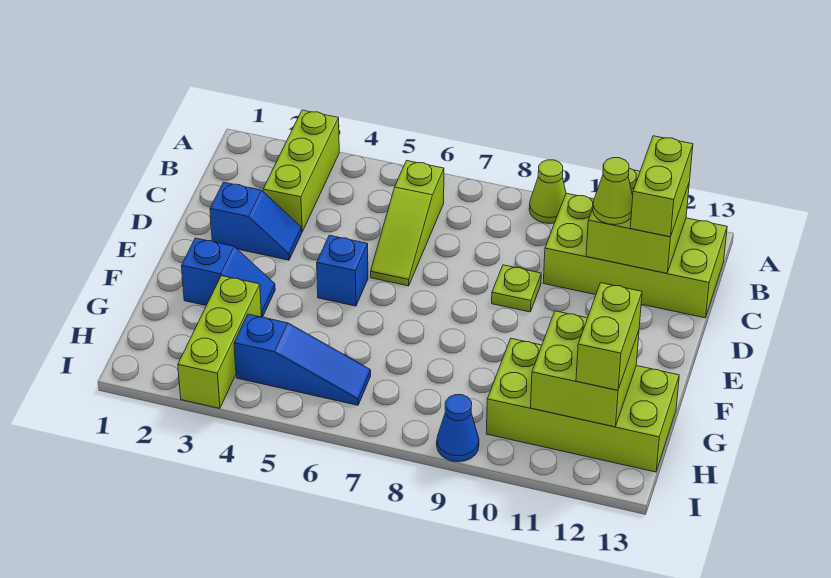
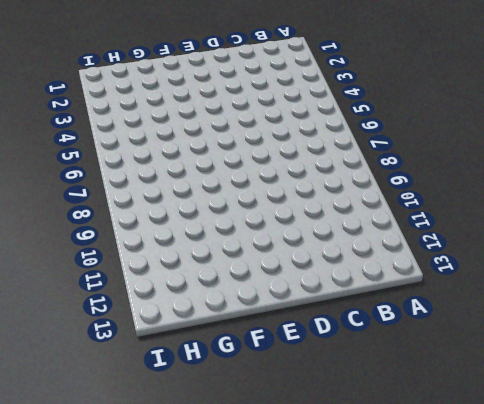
none -> lime brick A3:C3 level 1
none -> lime cone A9 level 1
none -> lime slope B6:D6 level 1 top B

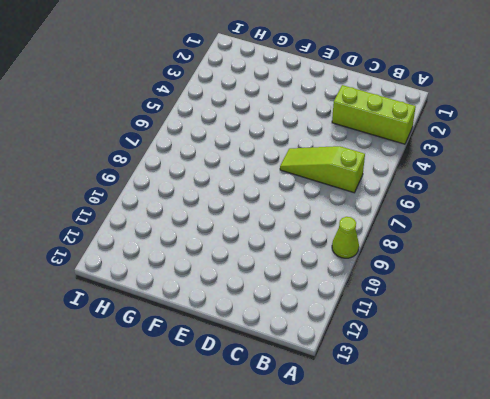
none -> lime brick B10:C13 level 1
none -> blue slope D2:D3 level 1 top 2
none -> lime plate D9 level 1

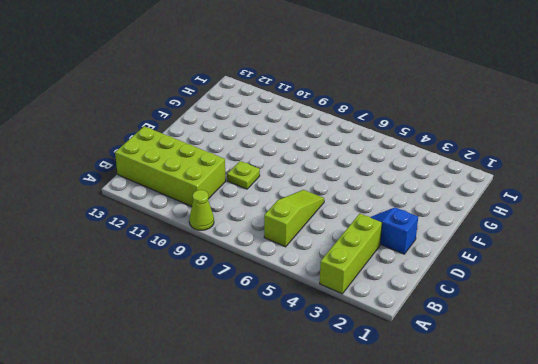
none -> blue brick E5 level 1
none -> blue slope F2:F3 level 1 top 2
none -> lime brick G3:I3 level 1

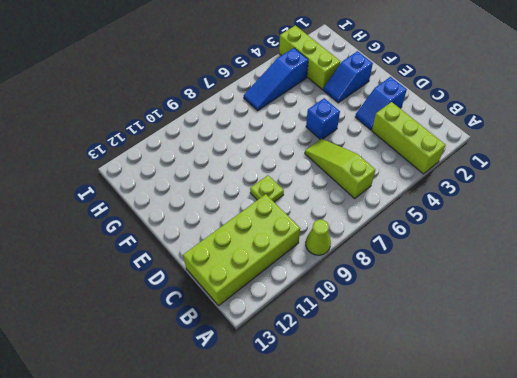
none -> lime brick G10:H13 level 1
none -> blue cone I9 level 1
none -> lime brick B11:C12 level 2

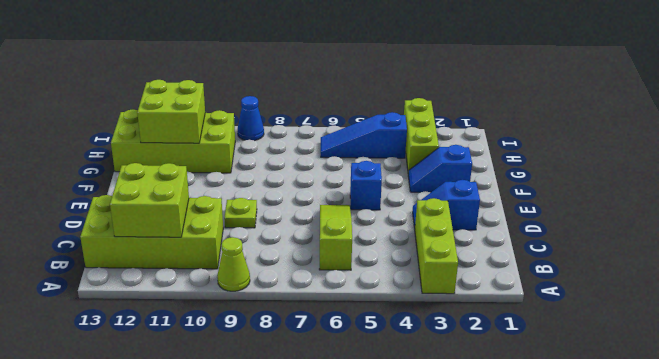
none -> lime brick B12:C12 level 3
none -> lime cone C11 level 3
none -> lime brick G12:H12 level 3

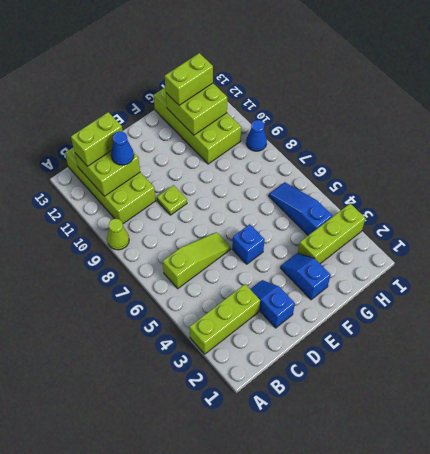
blue cone C11 level 3 -> lime cone C11 level 3

